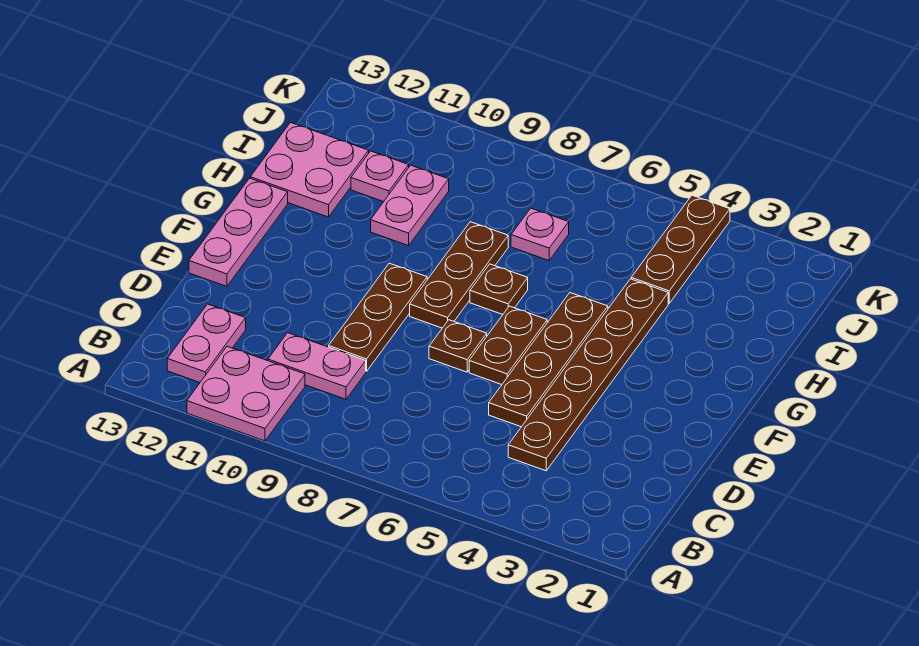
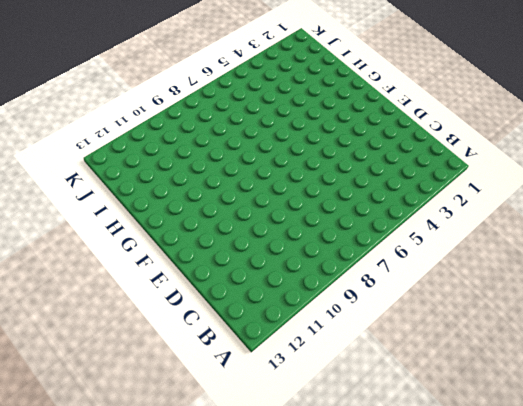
none -> pink plate A10:B11 level 1
none -> pink plate B12:C12 level 1
none -> brown plate C4:H4 level 1

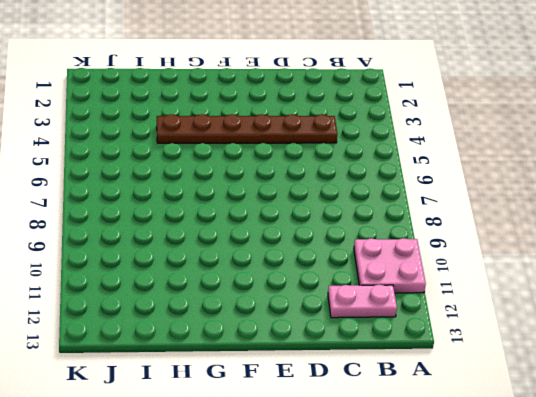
none -> pink plate C9:C10 level 1
none -> brown plate D5:G5 level 1
none -> brown plate D9:F9 level 1

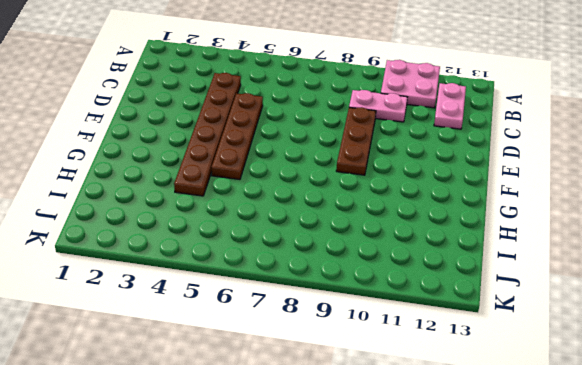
none -> brown plate E6:F6 level 1
none -> brown plate E7 level 1
none -> pink plate E13:G13 level 1

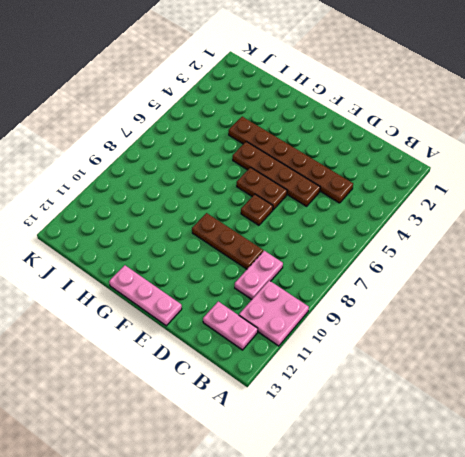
none -> brown plate F8:H8 level 1
none -> brown plate G7 level 1
none -> pink plate H10:I10 level 1

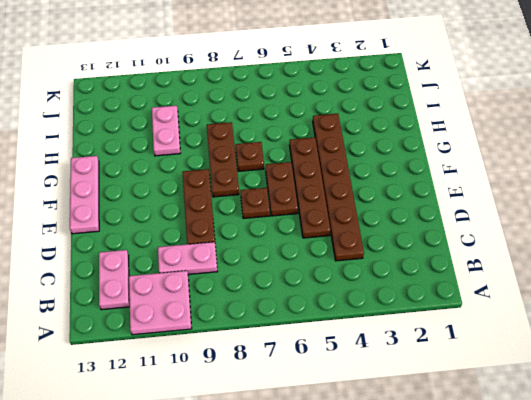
none -> pink plate H12:I13 level 1
none -> brown plate I4:K4 level 1
none -> pink plate I7 level 1

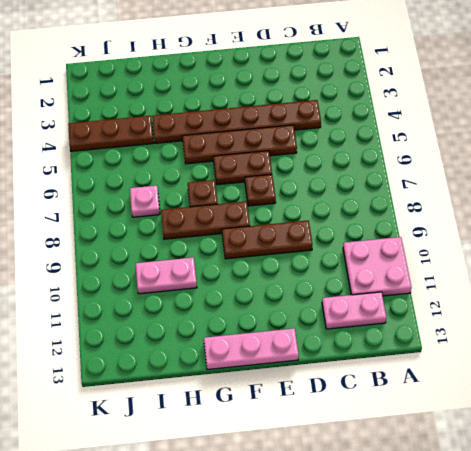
none -> pink plate C9:C10 level 1
none -> pink plate H12:I13 level 1
none -> pink plate I11 level 1

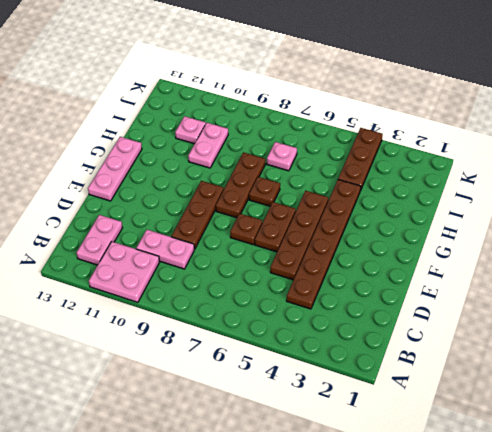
none -> pink plate H12:I13 level 1

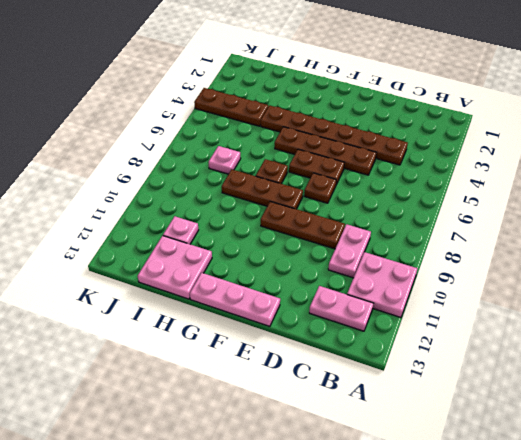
none -> pink plate H10:I10 level 1

